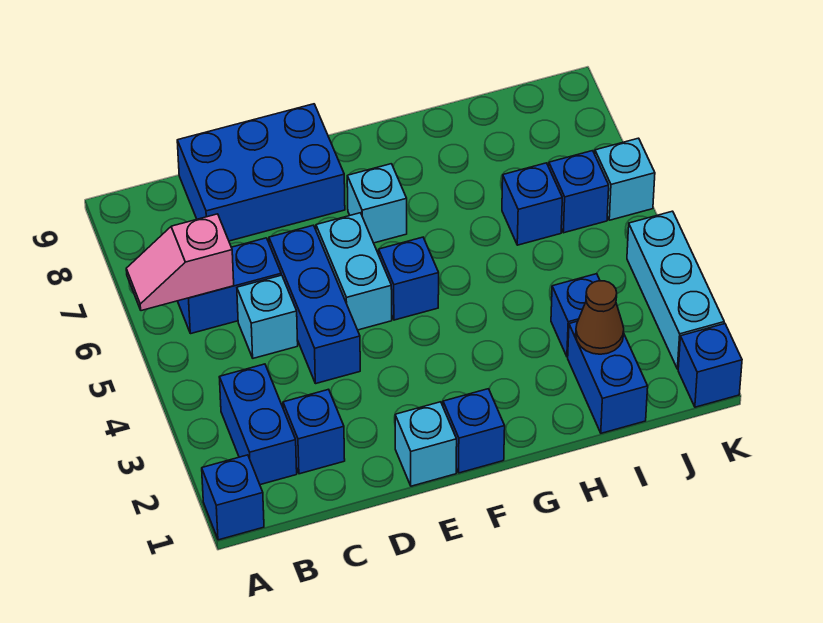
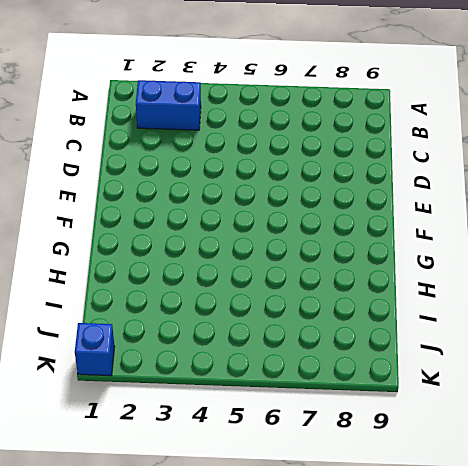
none -> blue brick A1 level 1
none -> blue brick B6:C6 level 1
none -> blue brick C2 level 1

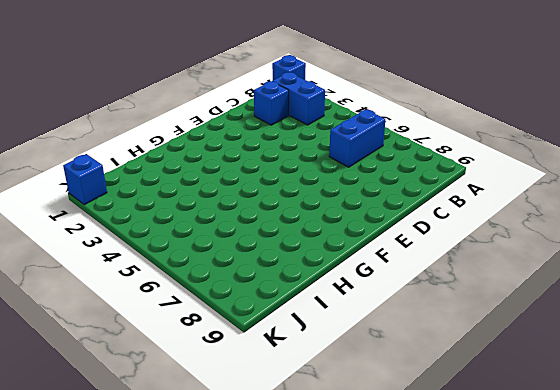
none -> cyan brick C5 level 1
none -> blue brick C8:E9 level 1
none -> blue brick D4:D6 level 1

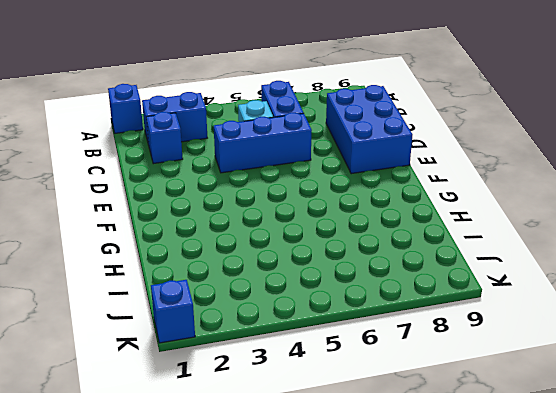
none -> cyan brick E1 level 1
none -> cyan brick E5:E6 level 1
none -> blue brick F1 level 1

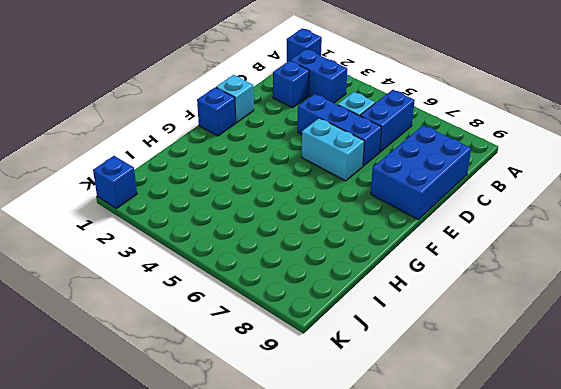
none -> blue brick F5 level 1
none -> cyan brick F7 level 1
none -> blue brick I1:I2 level 1

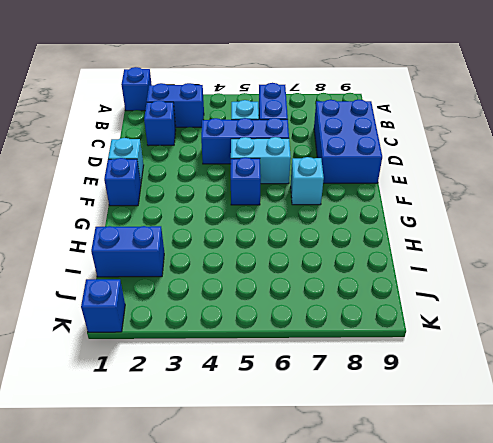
none -> blue brick I3 level 1
none -> blue brick I6 level 1
none -> blue brick J6 level 1

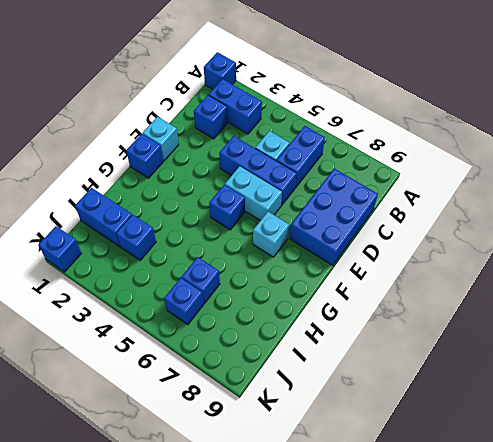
none -> cyan brick K2:K4 level 1
none -> cyan brick K6 level 1
none -> pink slope A6:B6 level 2 top B

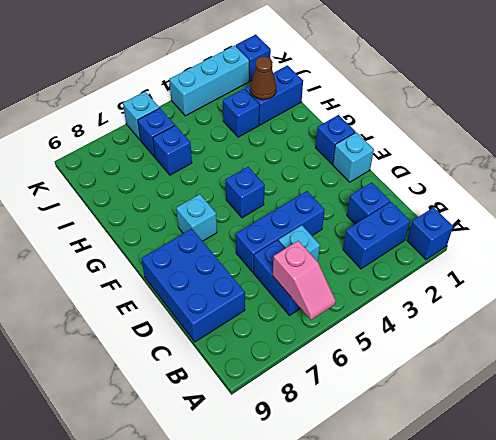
none -> cyan brick E5:E6 level 1

